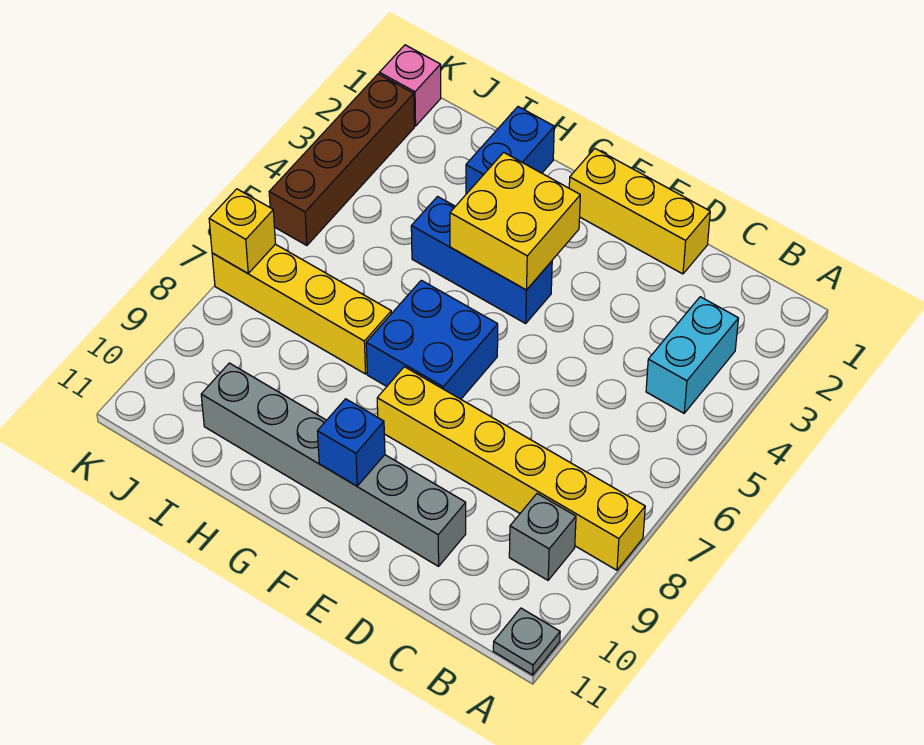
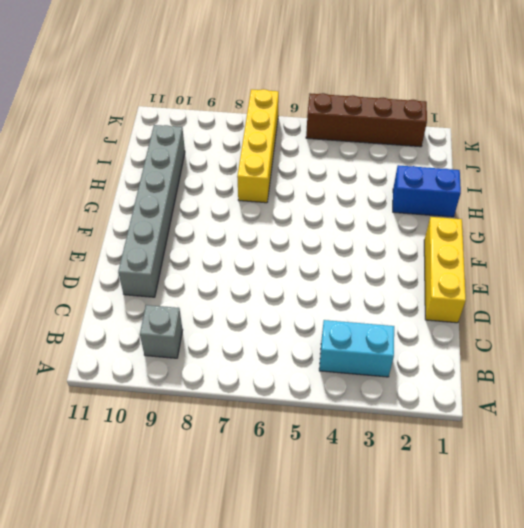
none -> yellow brick A8:F8 level 1
none -> grey plate A11 level 1
none -> blue brick F4:H4 level 1

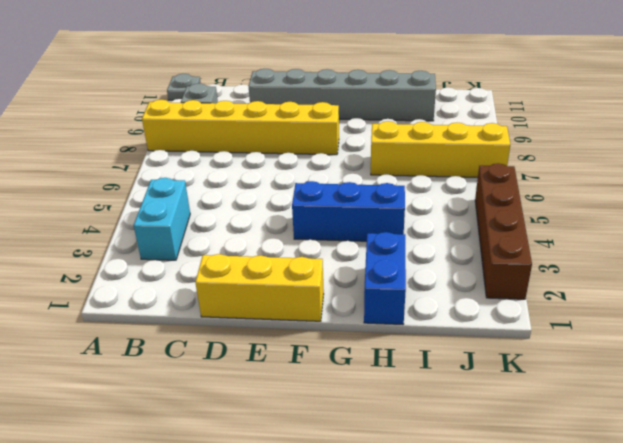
none -> blue brick F6:G7 level 1
none -> pink brick K1 level 1
none -> yellow brick F3:G4 level 2

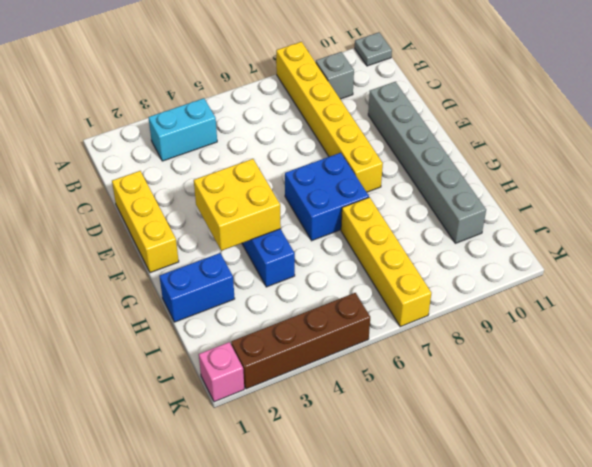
none -> blue brick F10 level 2
none -> yellow brick K7 level 2

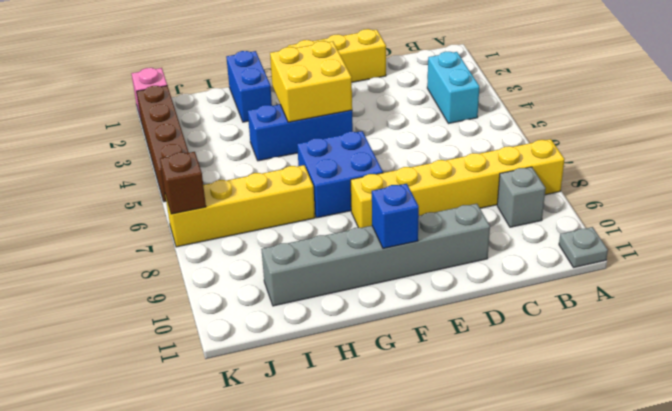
brown brick K7 level 2 -> yellow brick K7 level 2

